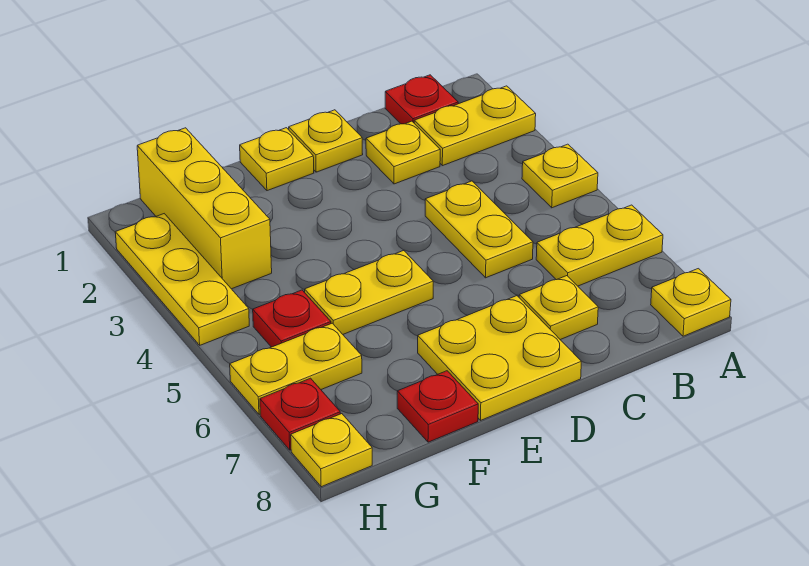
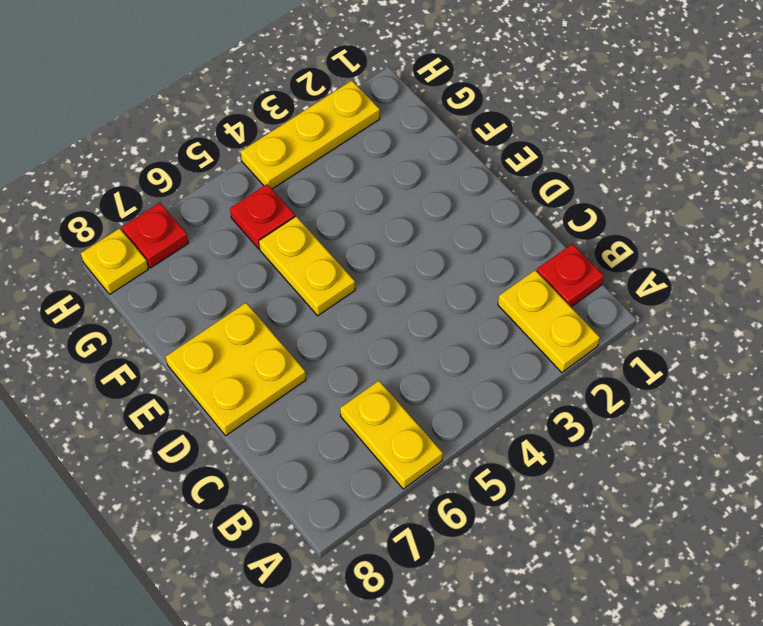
none -> yellow plate A4 level 1
none -> yellow plate A8 level 1
none -> yellow plate C2 level 1

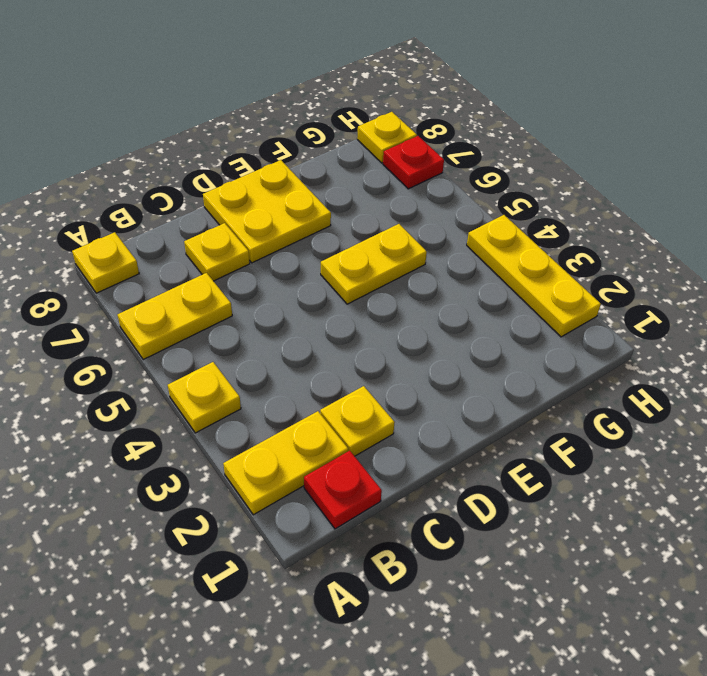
none -> yellow plate C4:C5 level 1
none -> yellow plate D1 level 1
none -> yellow plate E1 level 1

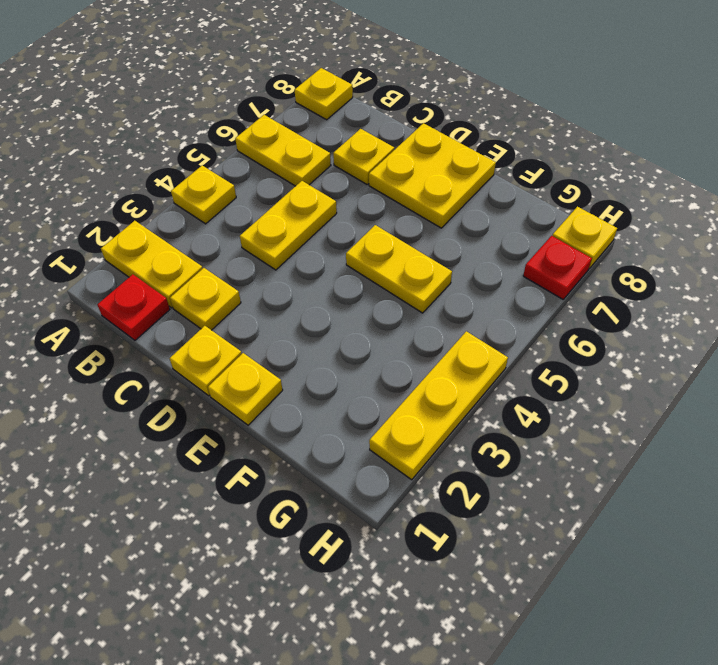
none -> red plate F8 level 1
none -> yellow brick G1:G3 level 1
none -> red plate G5 level 1

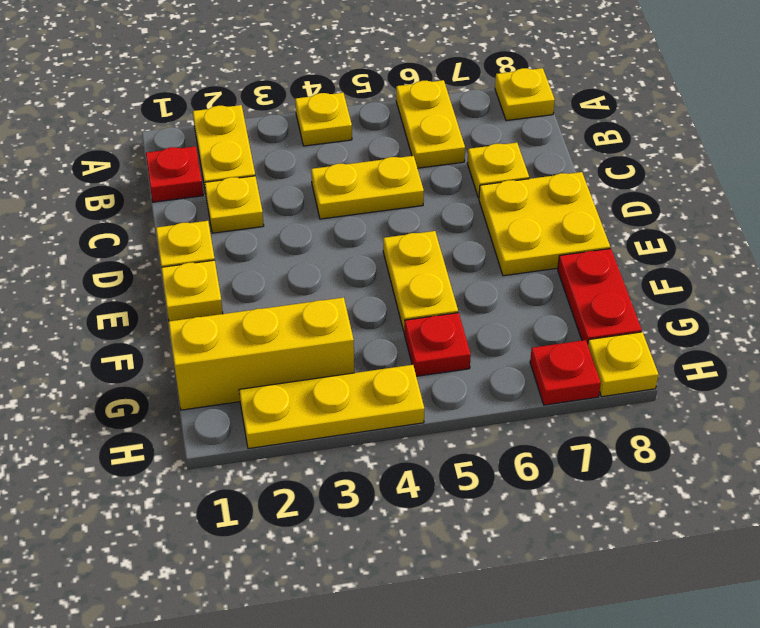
red plate F8:G8 level 1 -> red plate F8 level 1
none -> yellow plate G6:H6 level 1

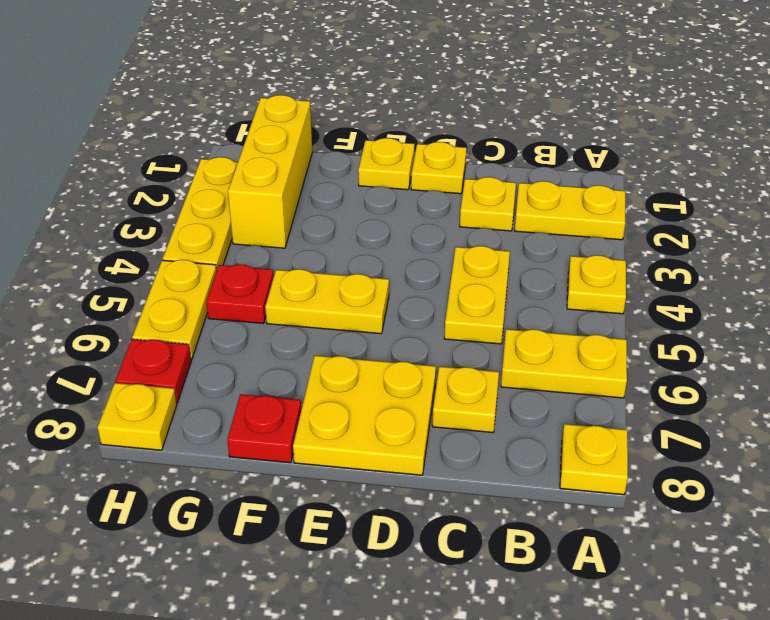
yellow plate H5:H6 level 1 -> yellow plate G6:H6 level 1
none -> red plate B1 level 1

